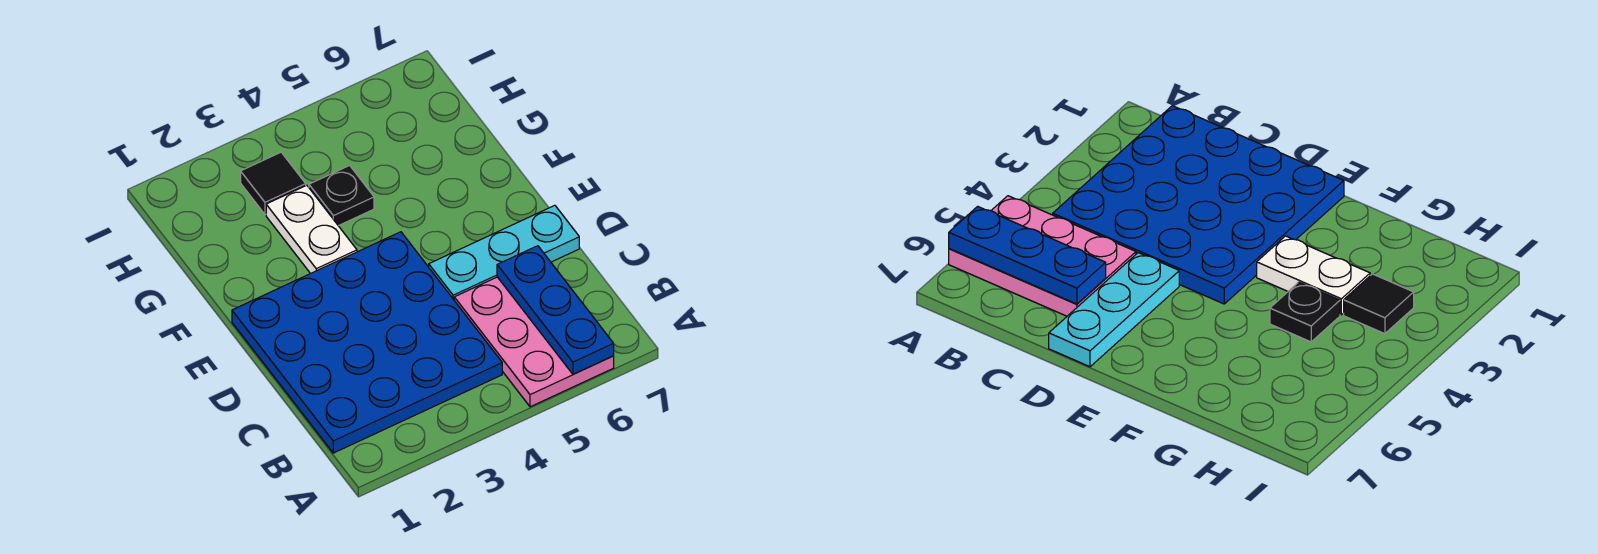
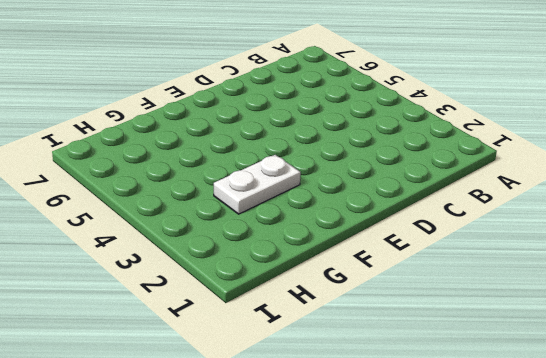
none -> pink plate A5:C6 level 1
none -> blue plate B1:E4 level 1

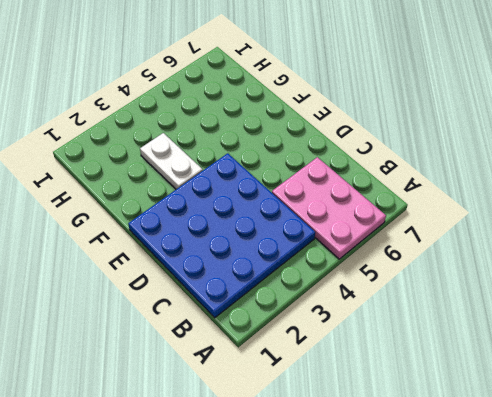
none -> cyan plate D5:D7 level 1
none -> black plate G4 level 1

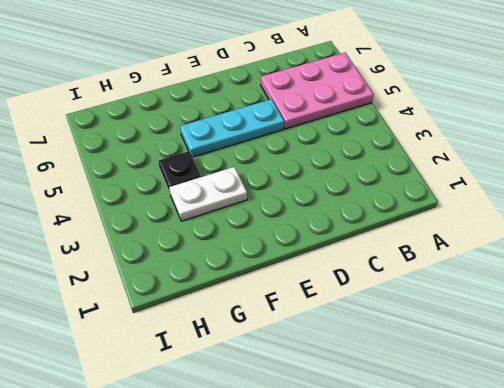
cyan plate D5:F5 level 1 -> cyan plate D5:D7 level 1
none -> blue plate B1:E4 level 1
none -> black tile H3 level 1

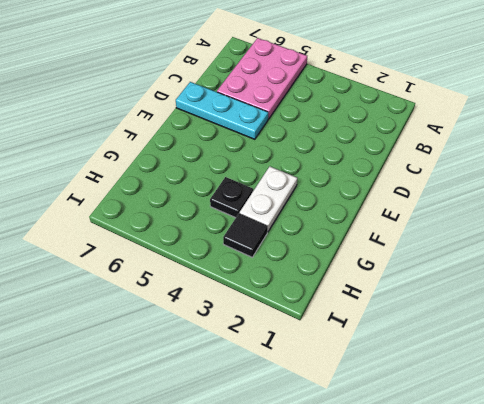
none -> blue plate B1:E4 level 1
none -> blue plate A6:C6 level 2

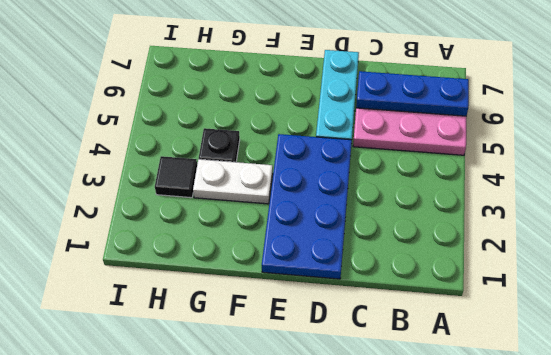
blue plate D1:E4 level 1 -> blue plate B1:E4 level 1

